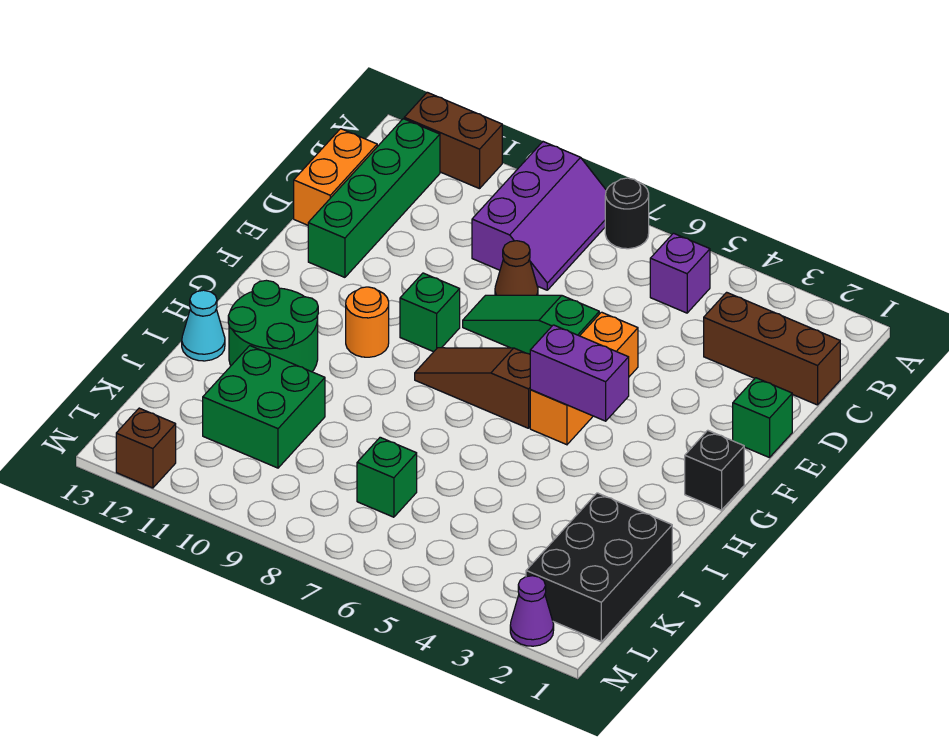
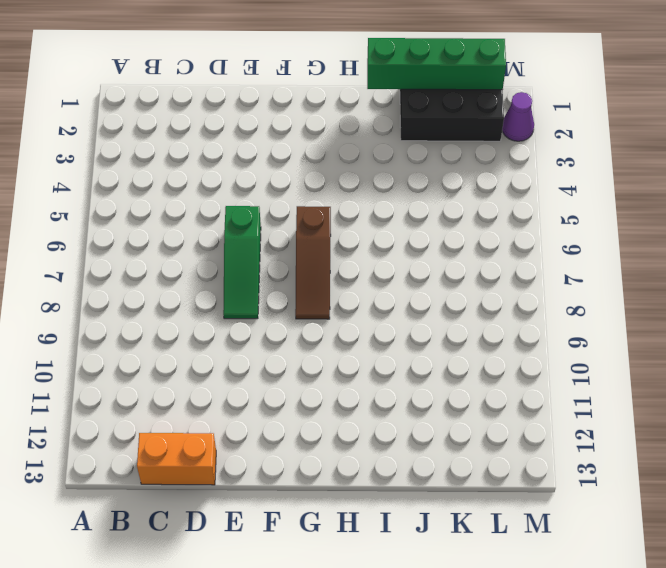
green brick I1:L1 level 2 -> green brick B12:E12 level 1
none -> black round brick A7 level 1
none -> purple slope A8:C9 level 1 top 9
none -> brown brick A11:A12 level 1

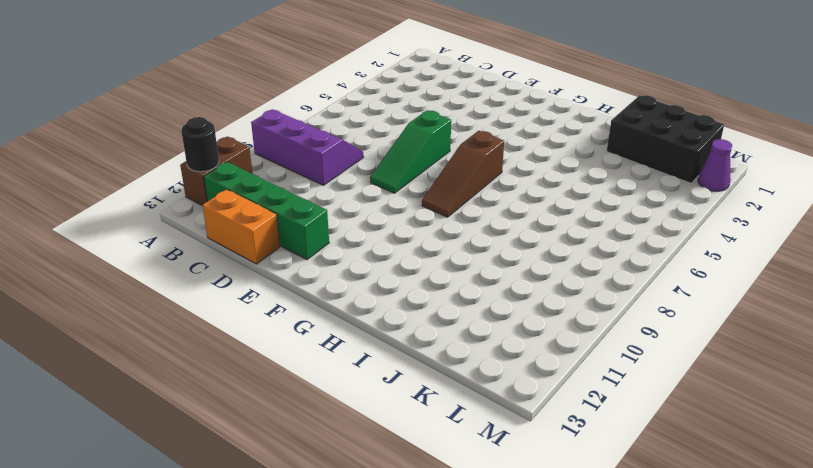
black round brick A12 level 2 -> black round brick A7 level 1
none -> purple brick B5 level 1
none -> brown brick C1:C3 level 1
none -> brown cone D8 level 1

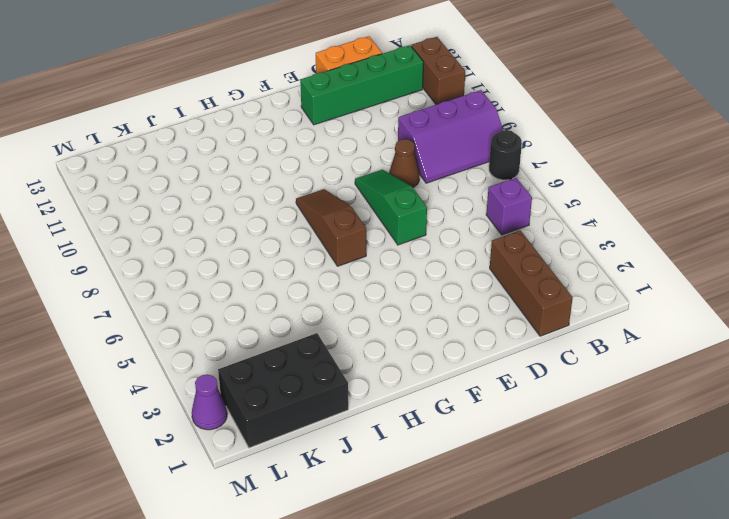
none -> green brick E1 level 1
none -> orange brick E5:G5 level 1
none -> green brick F9 level 1

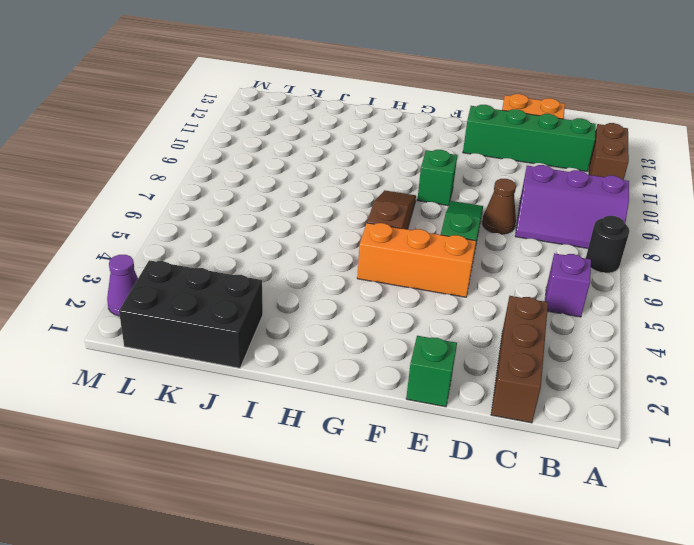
none -> black brick G1 level 1
none -> orange round brick G10 level 1
none -> green round brick H11:I12 level 1

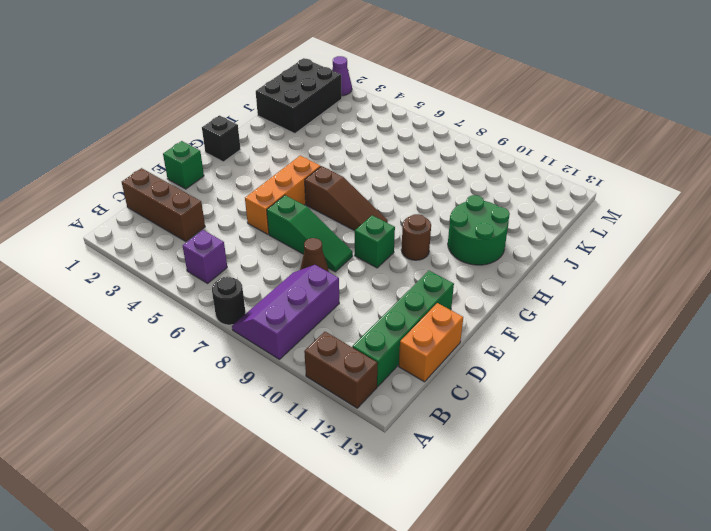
brown round brick G10 level 1 -> orange round brick G10 level 1
none -> cyan cone I13 level 1
none -> green brick J10:K11 level 1
none -> green brick K7 level 1

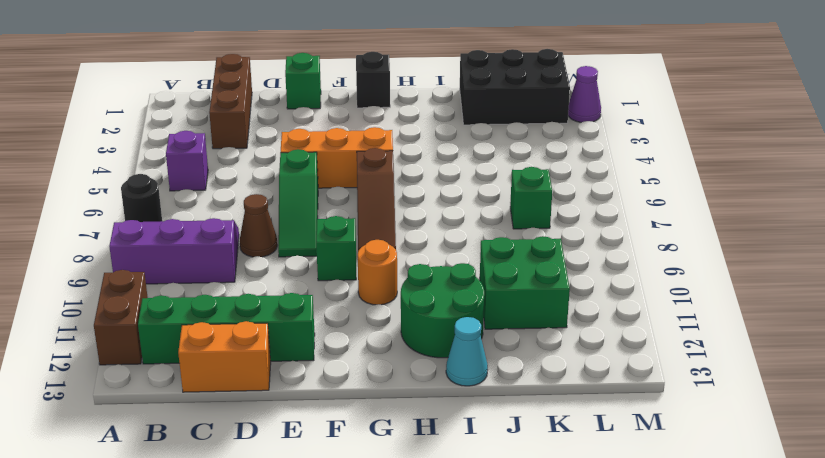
none -> brown brick M12 level 1
none -> purple brick G4:G5 level 2

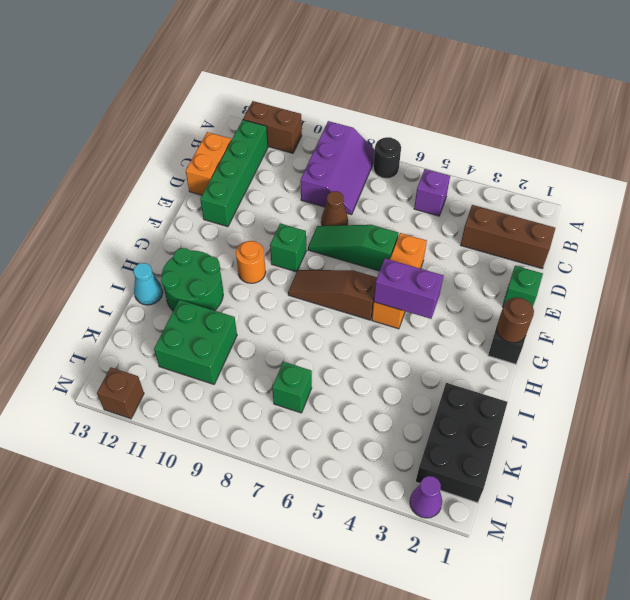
brown round brick G1 level 2 -> none

